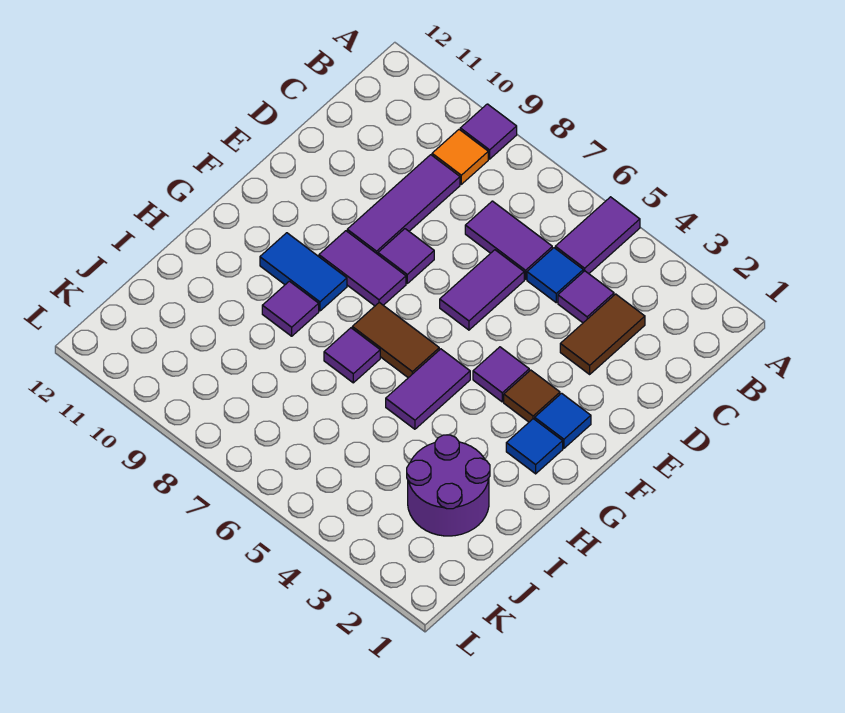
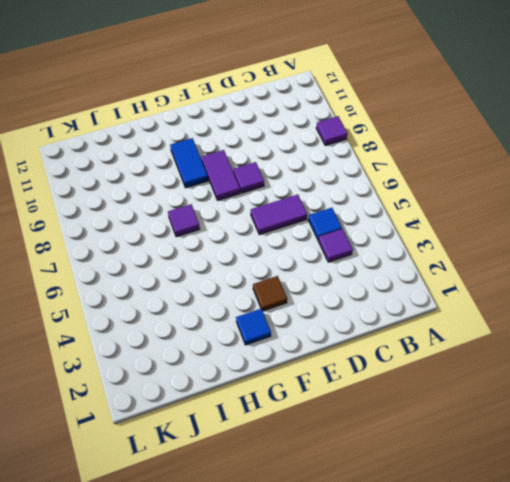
none -> purple tile A5:B5 level 1
none -> orange tile B9 level 1
none -> brown tile C3:D3 level 1

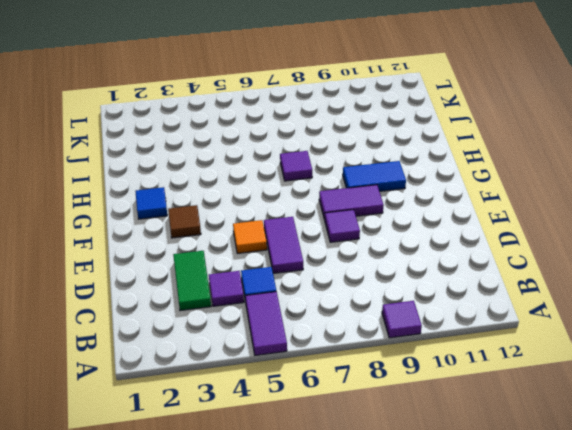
green tile C3:D3 level 1 -> brown tile C3:D3 level 1
orange tile E5 level 1 -> orange tile B9 level 1
none -> purple tile C6:C7 level 1
none -> purple tile C9:E9 level 1
none -> blue tile F2 level 1

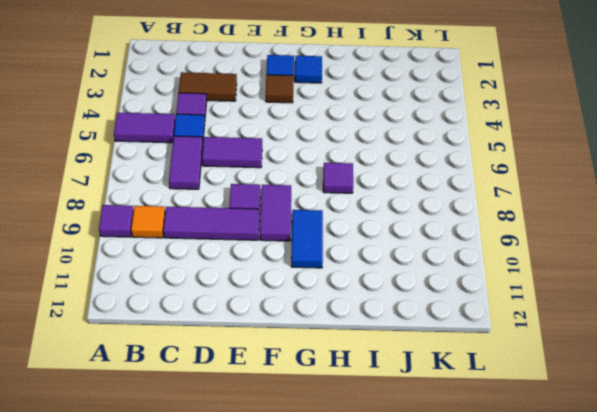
none -> purple tile F4 level 1
none -> purple tile G5:H5 level 1
none -> brown tile G6:G7 level 1

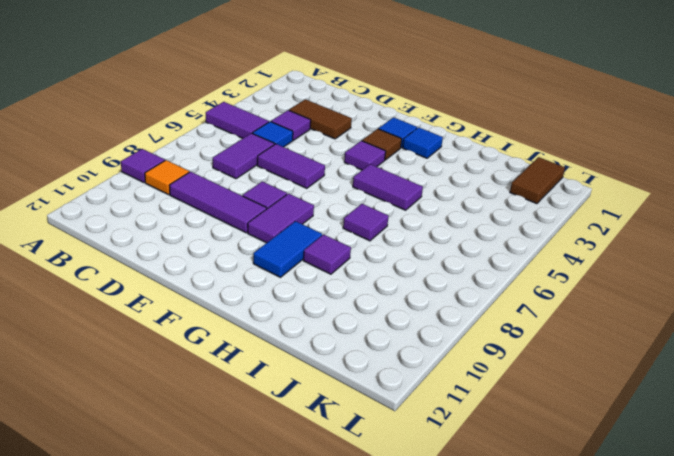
brown tile K1:K2 level 1 -> brown tile G6:G7 level 1
none -> purple round brick I2:J3 level 1

